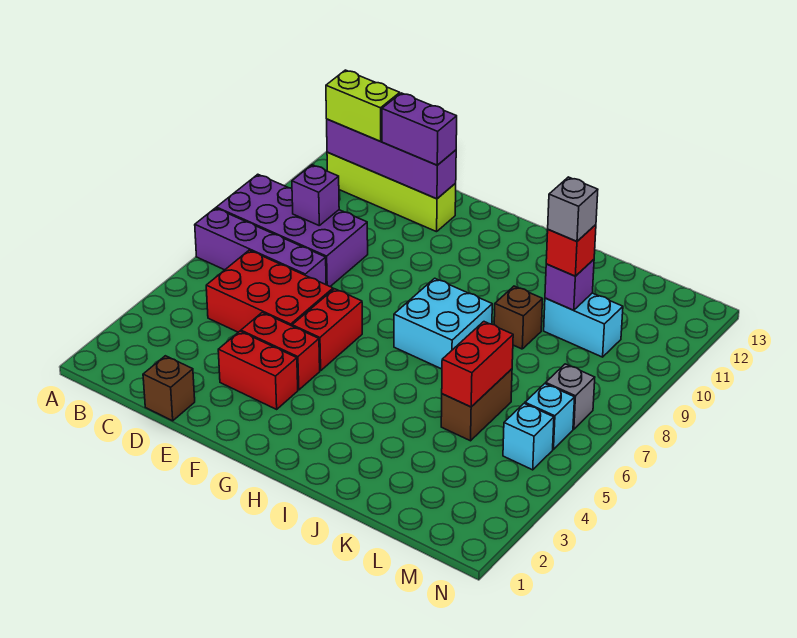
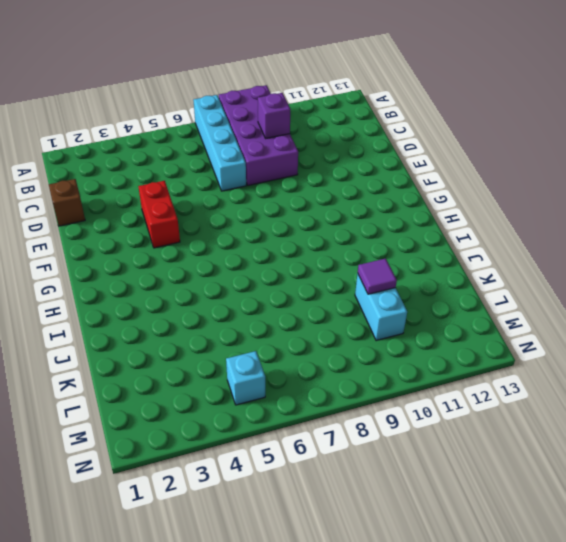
cyan brick A7:D7 level 1 -> purple brick A7:D7 level 1
purple tile K10 level 2 -> purple brick K10 level 2
none -> lime brick B12:E12 level 1
none -> red brick C5:E6 level 1
none -> red brick E3:F3 level 1

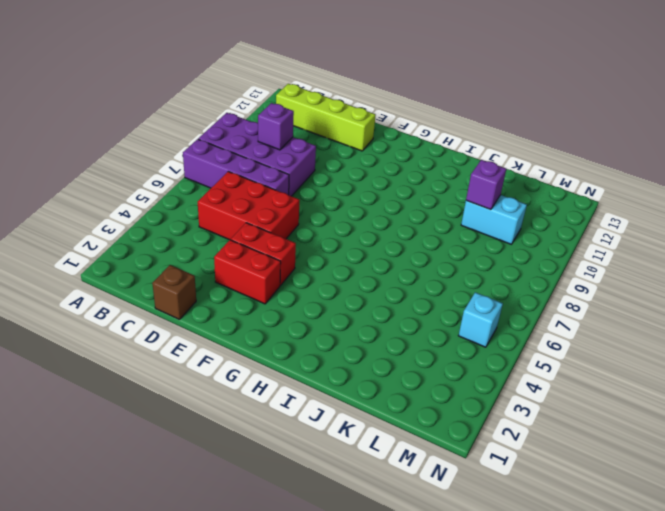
none -> red brick F5:F6 level 1
none -> cyan brick H7:I8 level 1
none -> brown brick J9 level 1

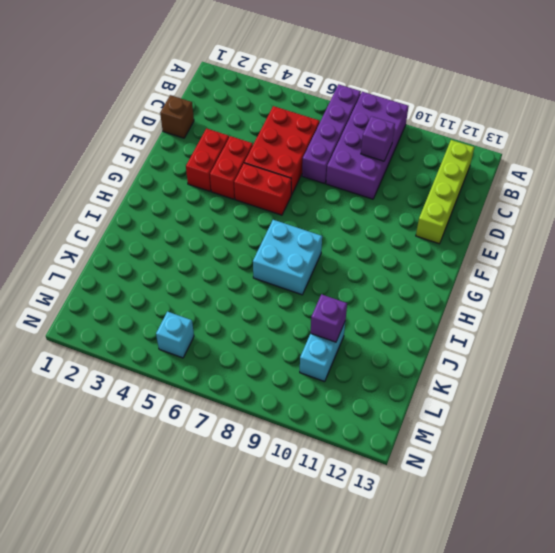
none -> brown brick J9 level 1
none -> brown brick K5:K6 level 1
none -> cyan brick M6 level 1

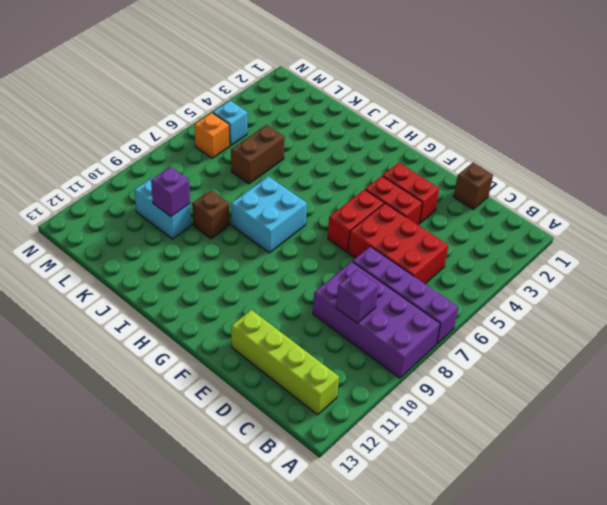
orange brick M6 level 1 -> cyan brick M6 level 1
none -> grey brick M7 level 1
none -> purple brick B12:E12 level 2
none -> red brick K5:K6 level 2

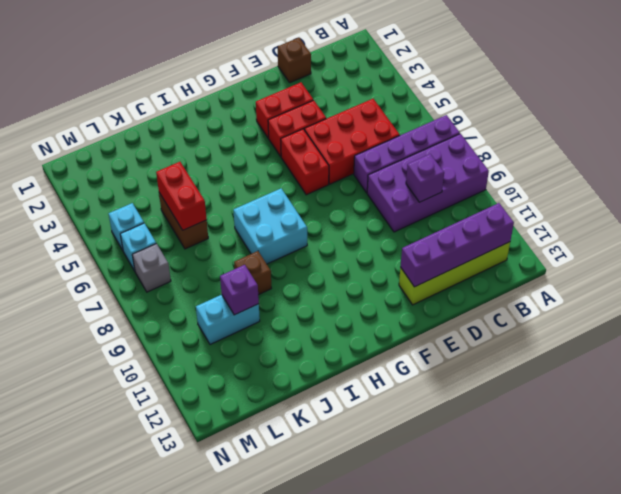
none -> lime brick B12:C12 level 3
none -> purple brick D12:E12 level 3
none -> red brick K10 level 3

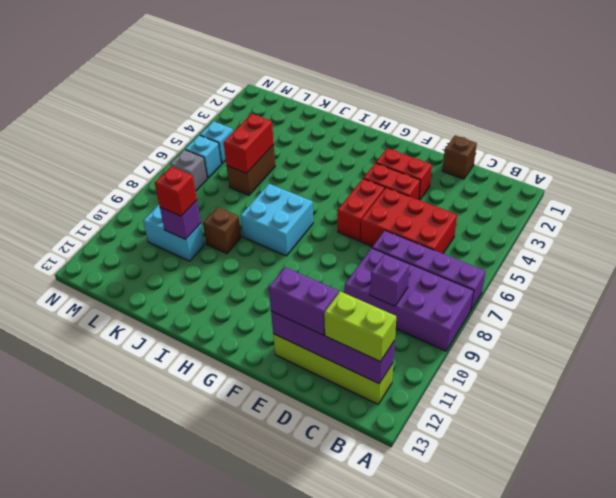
none -> grey brick K10 level 4

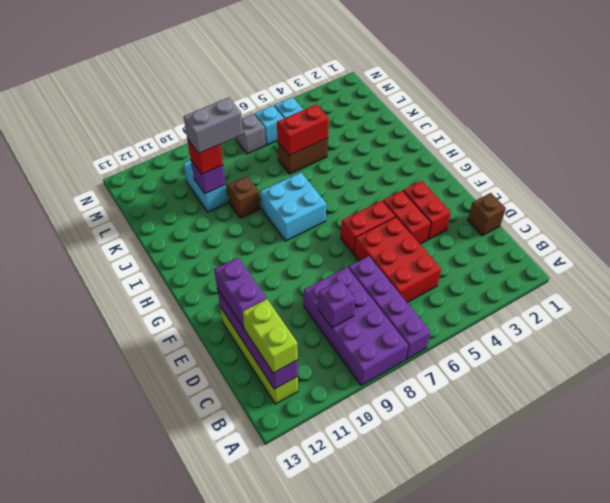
grey brick K9:K10 level 4 -> grey brick K10 level 4

